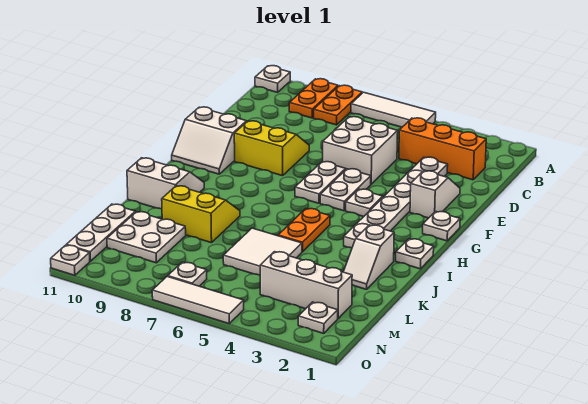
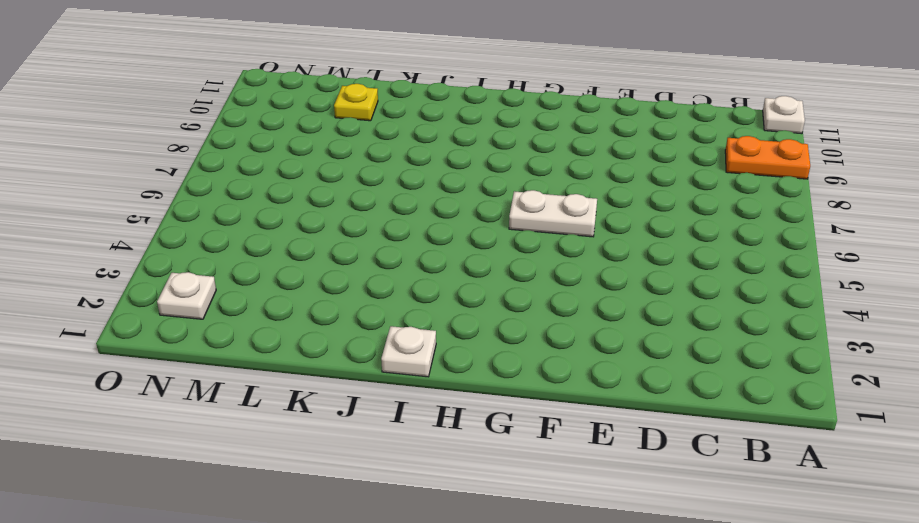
yellow plate L10 level 1 -> white plate L9:M10 level 1
none -> white tile A5:A7 level 1
none -> orange plate A8:B8 level 1
none -> orange brick C2:C4 level 1

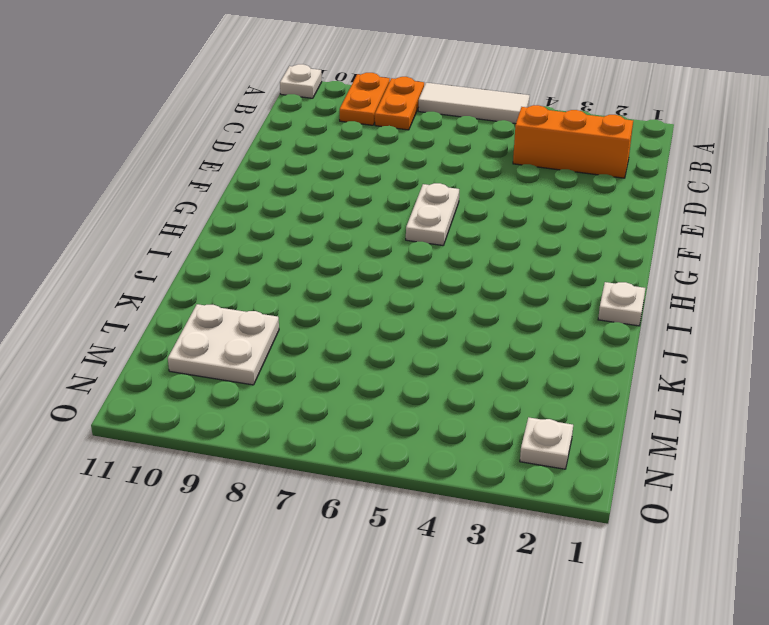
none -> white plate D3:I3 level 1
none -> white brick D5:E6 level 1
none -> white slope E2:F2 level 1 top F

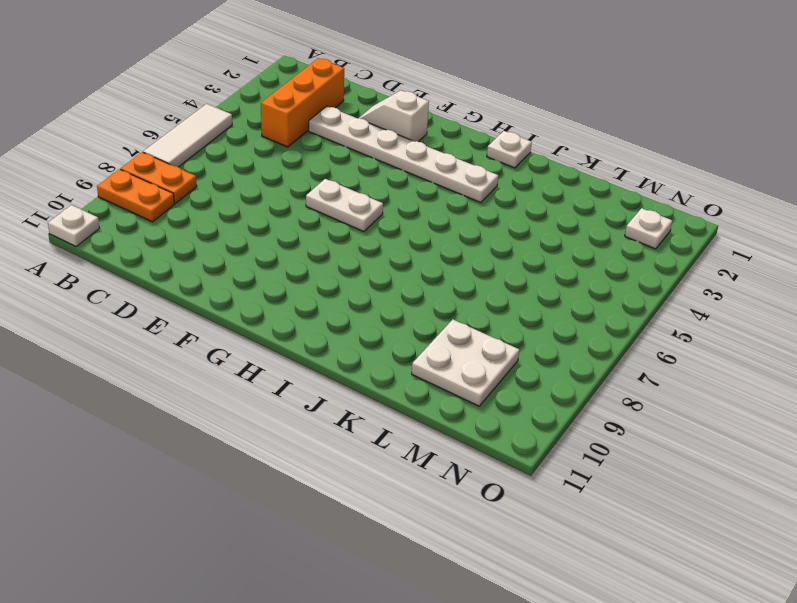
none -> white brick D5:E6 level 1
none -> yellow slope E8:F9 level 1 top F
none -> white plate F5:G5 level 1

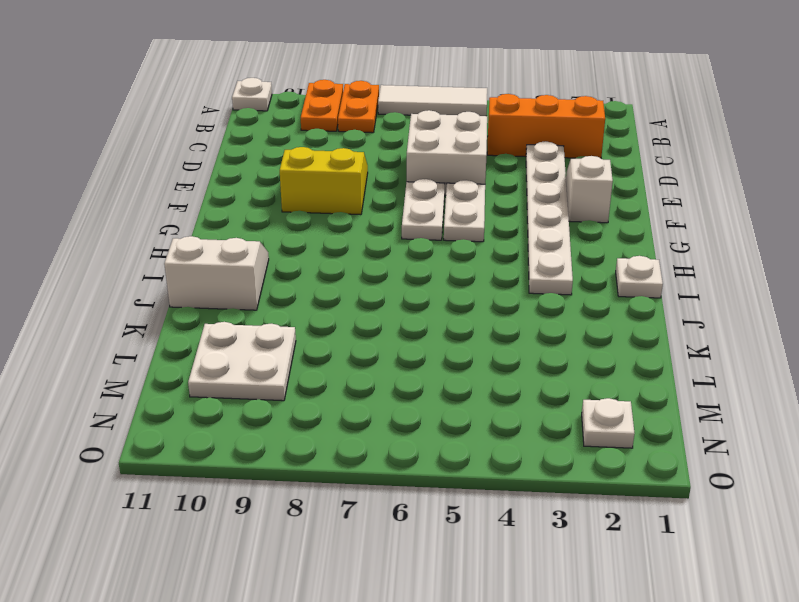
none -> white slope F10:G11 level 1 top F
none -> white plate G1 level 1
none -> white plate G4 level 1

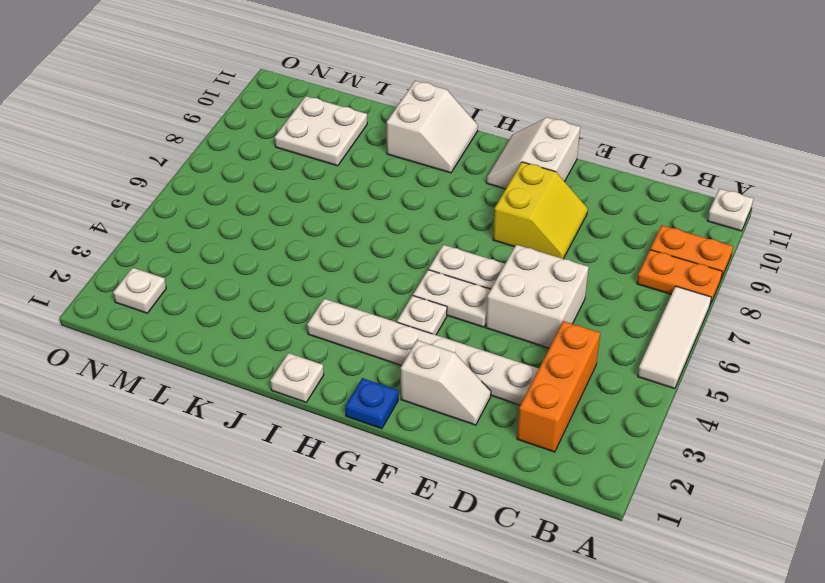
blue plate G1 level 1 -> white plate G1 level 1
none -> orange plate I5:J5 level 1
none -> white slope J2:K2 level 1 top J
none -> yellow slope J8:K9 level 1 top K

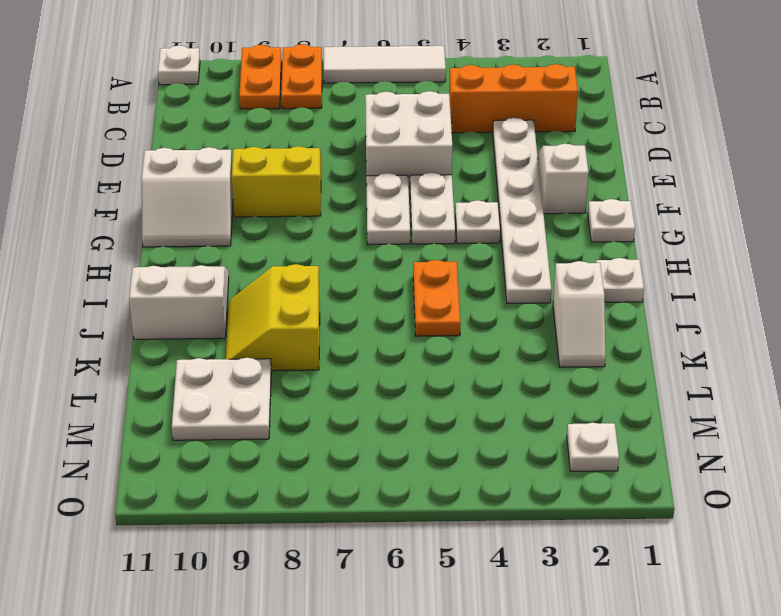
yellow slope J8:K9 level 1 top 8 -> yellow slope J8:K9 level 1 top K
none -> white tile K5:L6 level 1
none -> white plate L11:N11 level 1
none -> white brick M2:M4 level 1

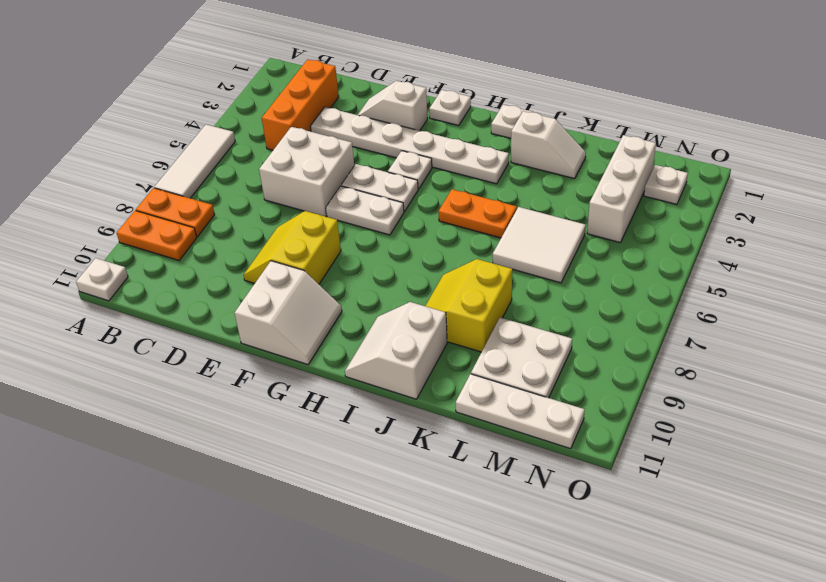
none -> white plate N7 level 1
none -> white tile O5:O7 level 1
none -> white plate O11 level 1

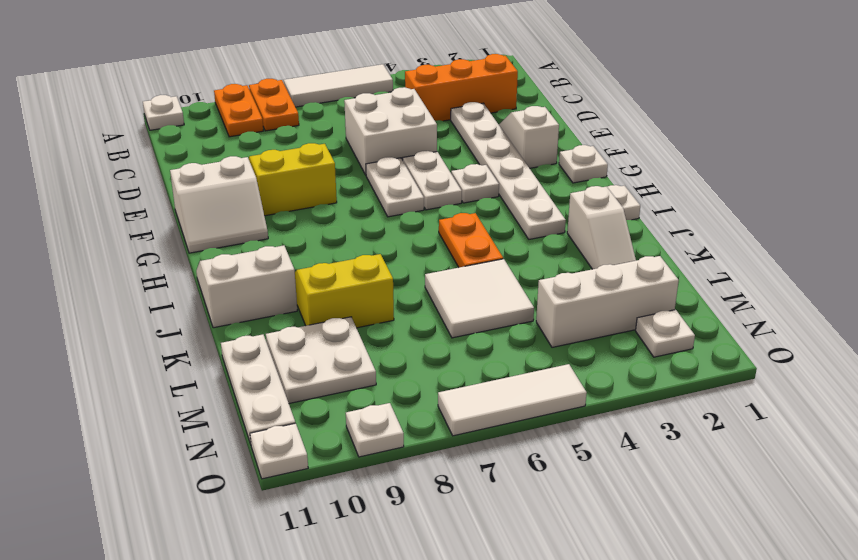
white plate O9 level 1 -> white plate N7 level 1

